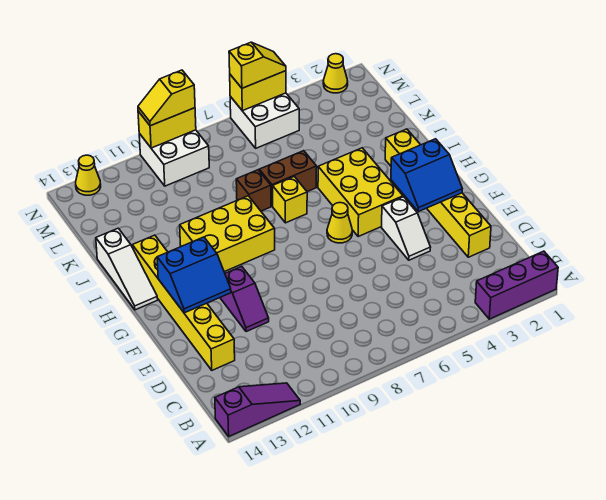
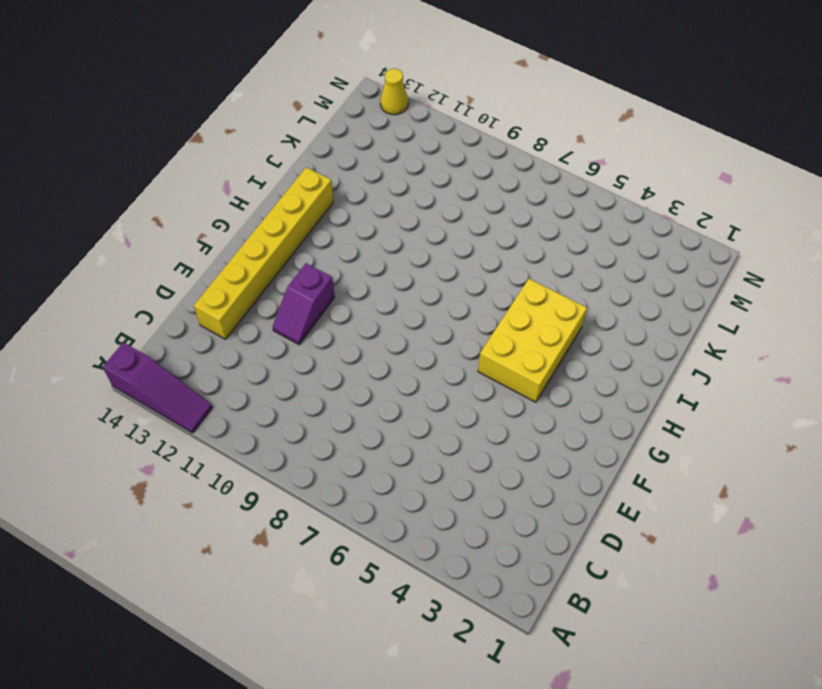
none -> purple brick A1:A3 level 1
none -> yellow brick D2:I2 level 1
none -> white slope E4:F4 level 1 top F

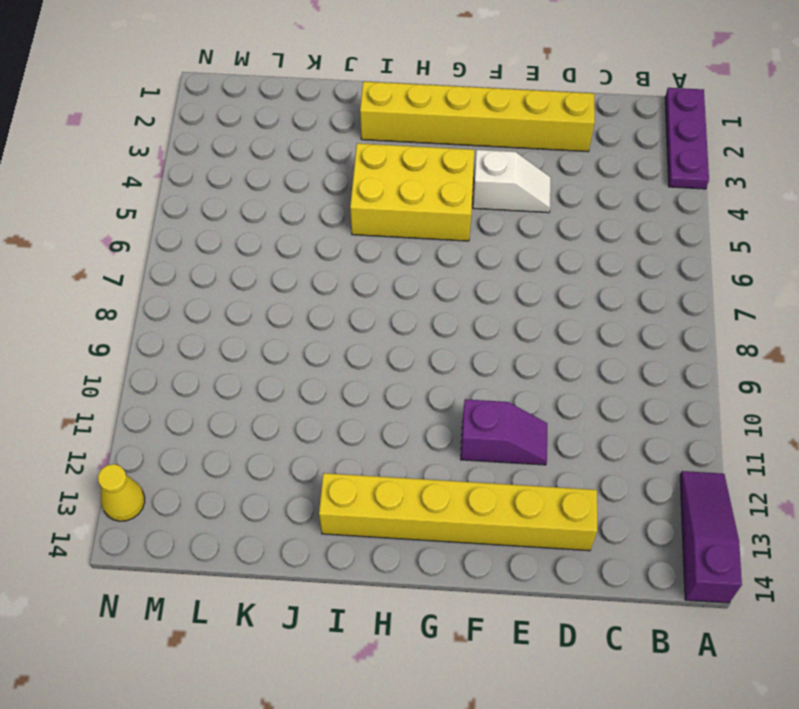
purple plate A1:A3 level 1 -> purple brick A1:A3 level 1
none -> yellow cone G6 level 1
none -> yellow brick H9:I11 level 1
none -> white slope H14:J14 level 1 top J

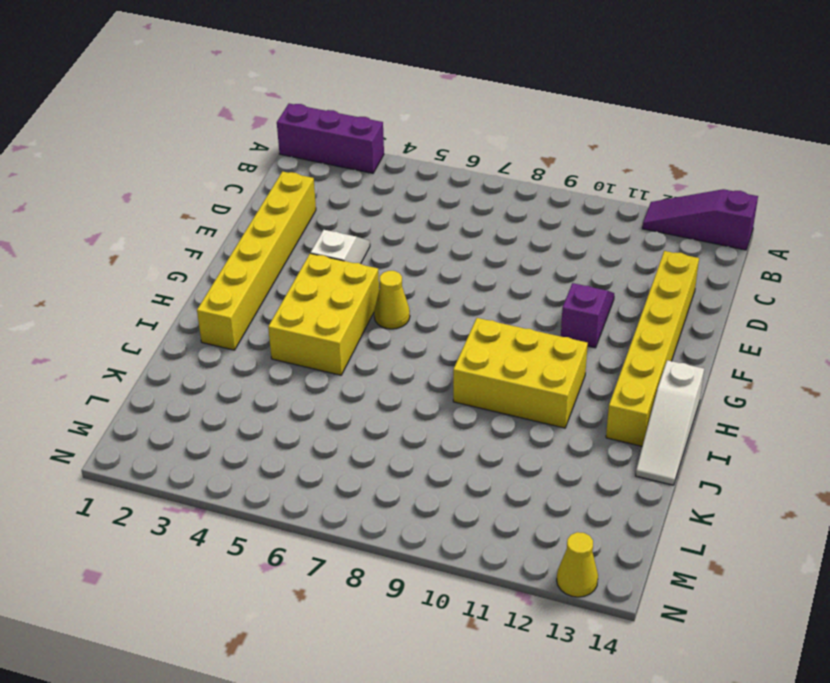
white slope H14:J14 level 1 top H -> white slope H14:J14 level 1 top J
none -> yellow brick I7 level 1
none -> brown brick J6:J7 level 1
none -> brown brick J8 level 1

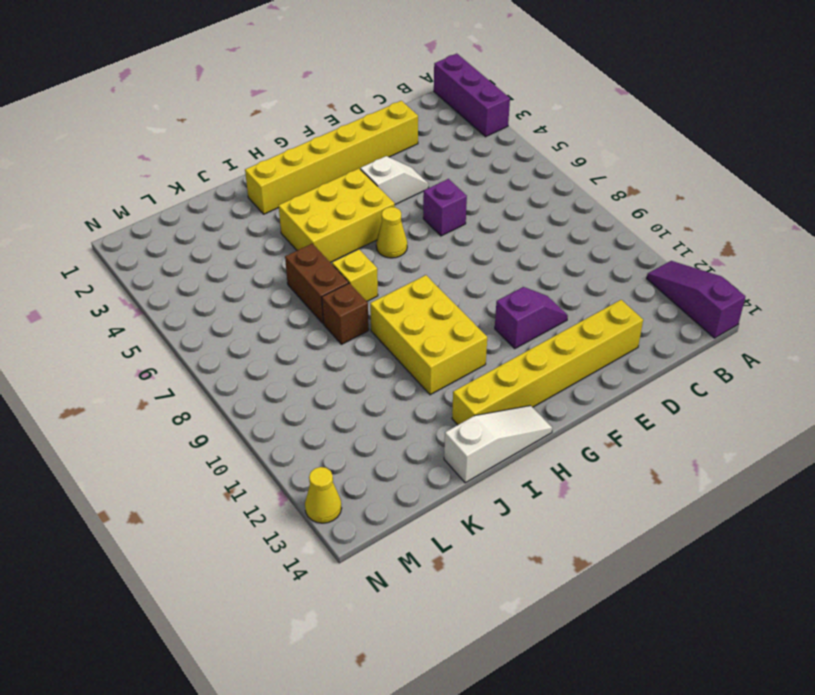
purple brick E6 level 1 -> none
none -> white brick M5:N6 level 1
none -> white brick M9:N10 level 1
none -> yellow cone N2 level 1

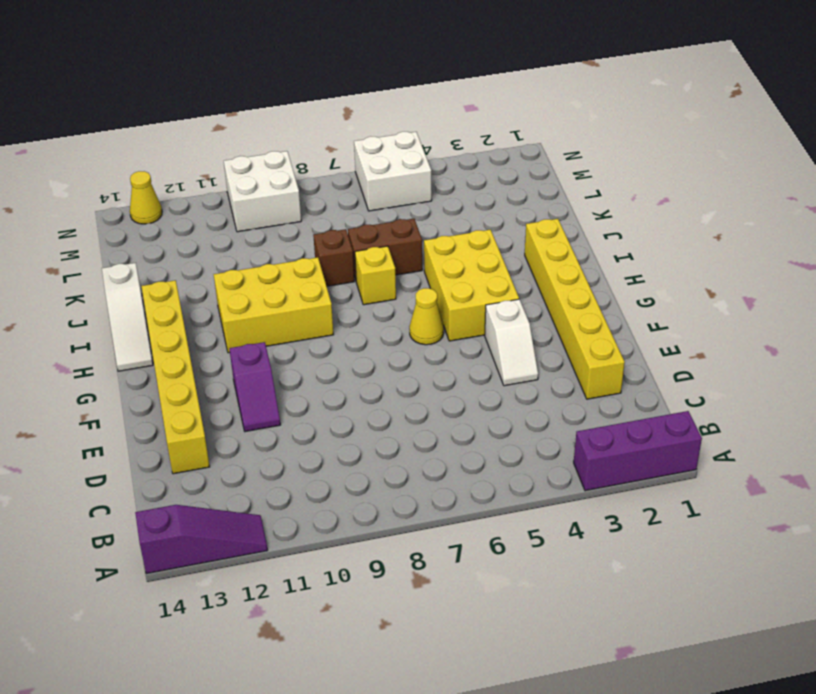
none -> yellow cone N2 level 1
none -> blue slope F2:G3 level 2 top G
none -> blue slope F12:G13 level 2 top G

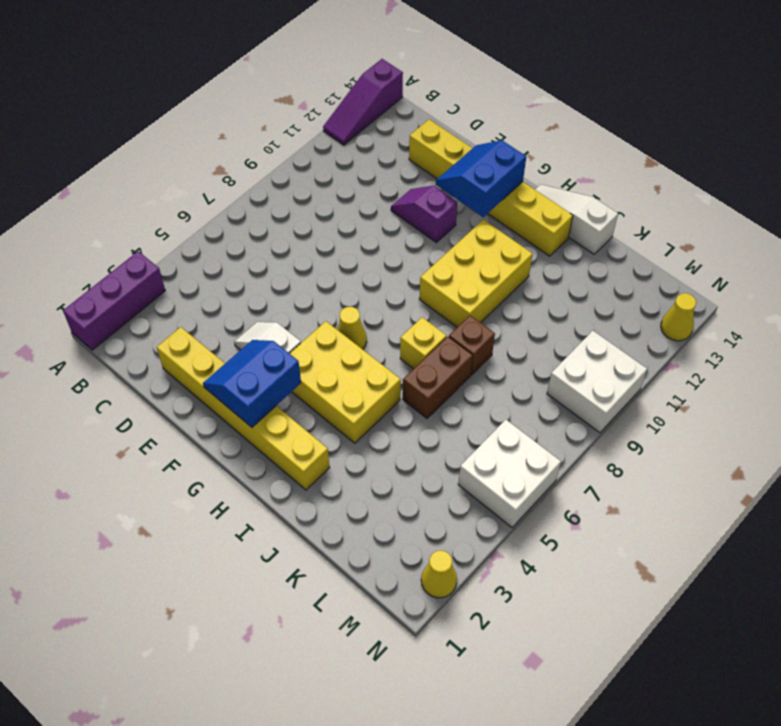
none -> yellow brick N5:N6 level 2
none -> yellow brick N9:N10 level 2
none -> yellow slope N5:N6 level 3 top 6

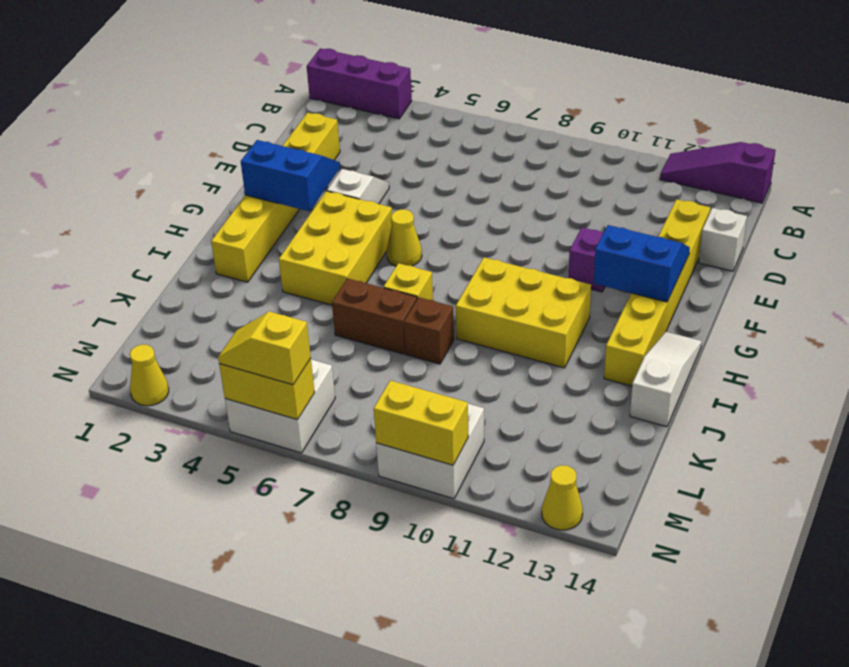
white brick D14 level 1 -> none
none -> yellow slope N9:N10 level 3 top 9

